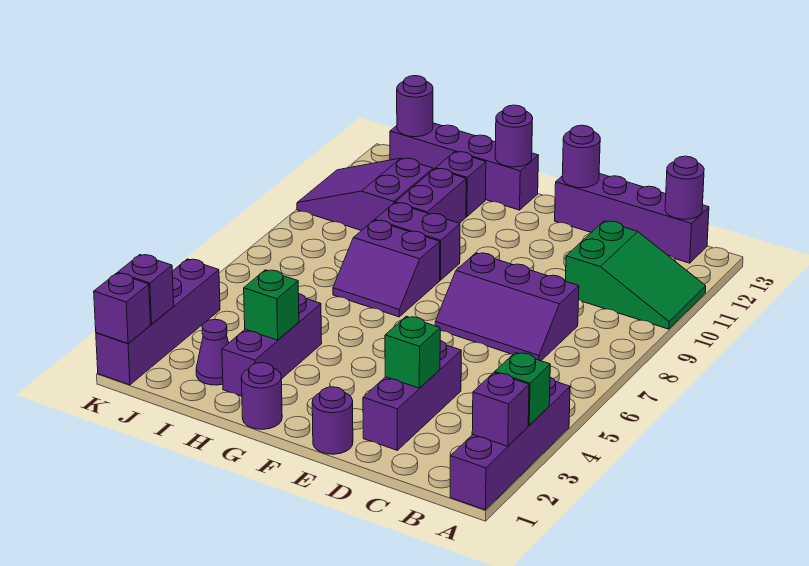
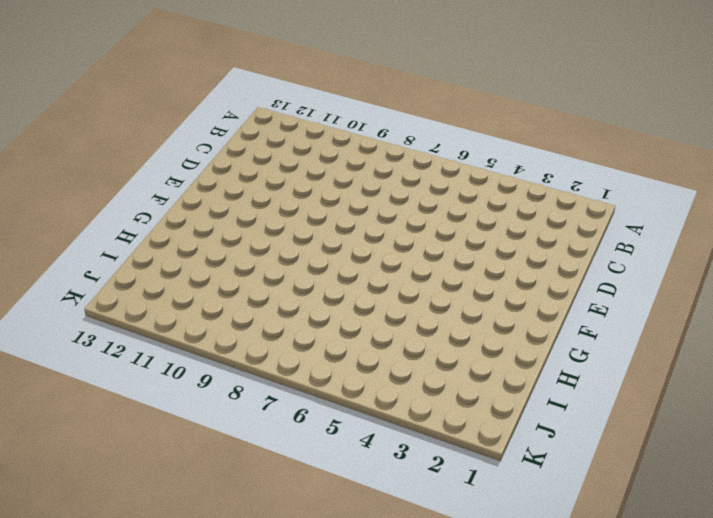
none -> purple brick A1:A4 level 1
none -> green slope A10:C11 level 1 top C
none -> purple brick B13:E13 level 1

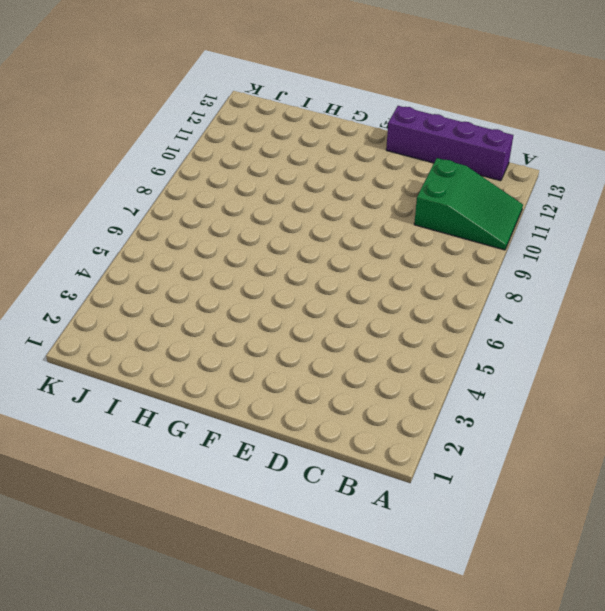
none -> purple brick A1:A4 level 1
none -> purple slope C7:E8 level 1 top 8
none -> purple brick D2:D4 level 1

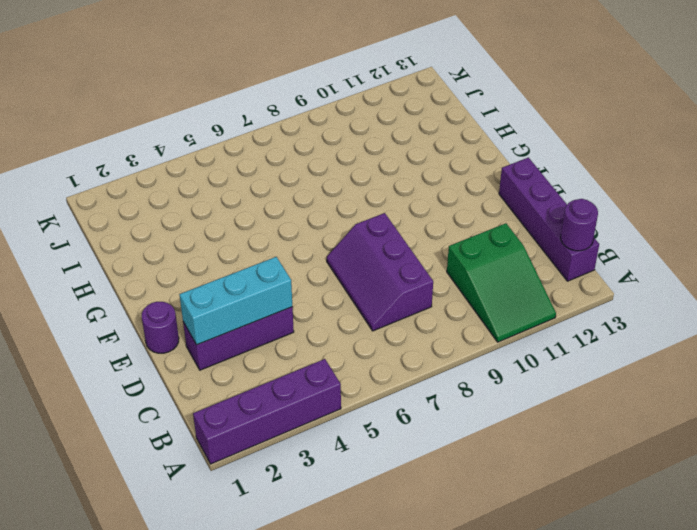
cyan brick D2:D4 level 2 -> green brick D3 level 2
none -> purple round brick G1 level 1
none -> purple slope G7:H8 level 1 top 8
none -> purple brick G9:H9 level 1

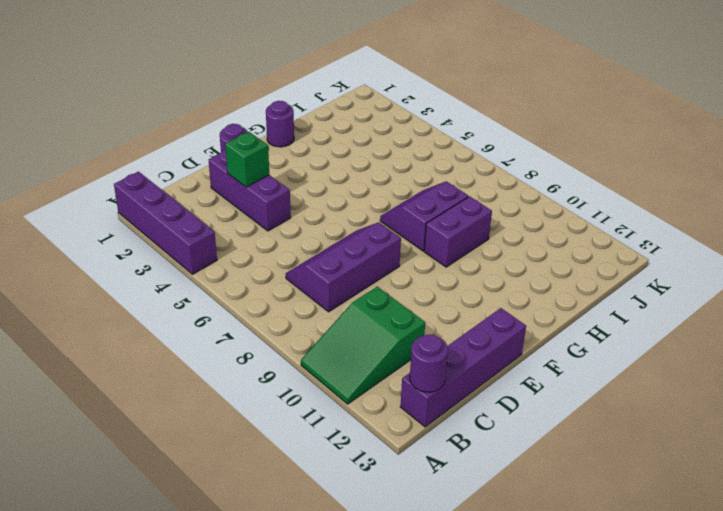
none -> purple brick G13:J13 level 1
none -> purple brick H2:H4 level 1
none -> purple brick H10:H11 level 1

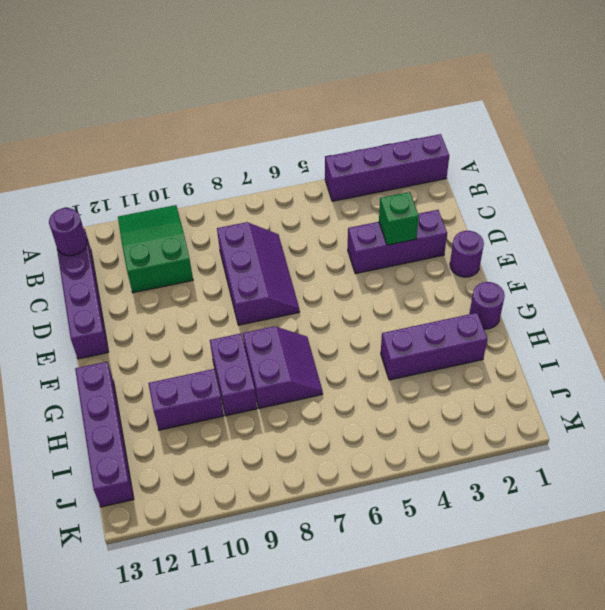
none -> purple brick H12 level 1
none -> purple cone I2 level 1
none -> purple slope I10:K11 level 1 top I

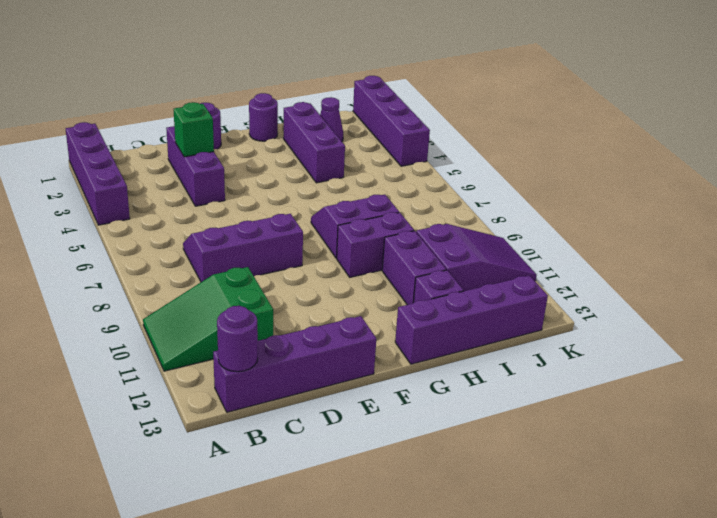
none -> purple brick A2 level 2
none -> green brick A3 level 2
none -> purple round brick E13 level 2

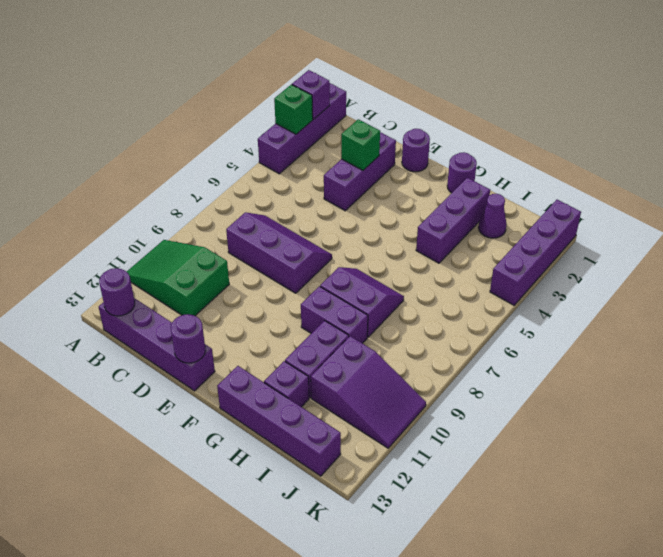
none -> purple round brick G13 level 2
none -> green brick H3 level 2
none -> purple round brick J13 level 2

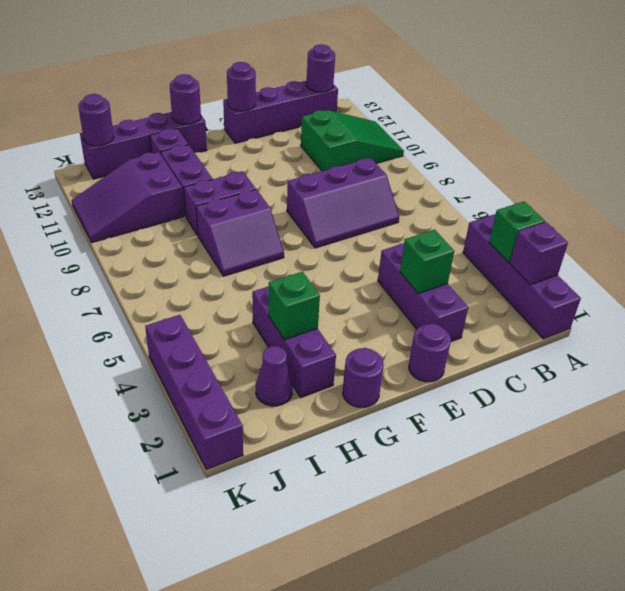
none -> purple brick K1 level 2
none -> purple brick K2 level 2

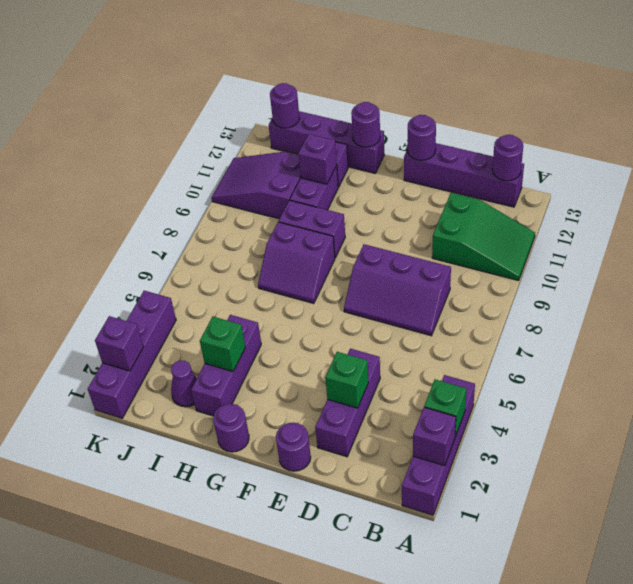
purple brick H11 level 2 -> purple brick K1 level 2

